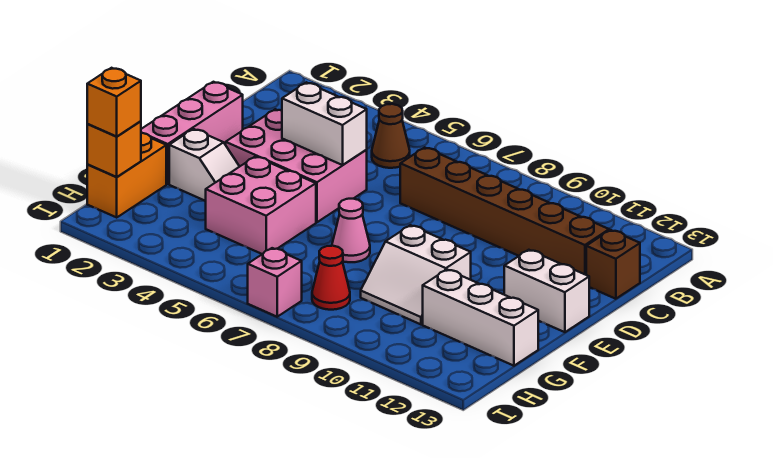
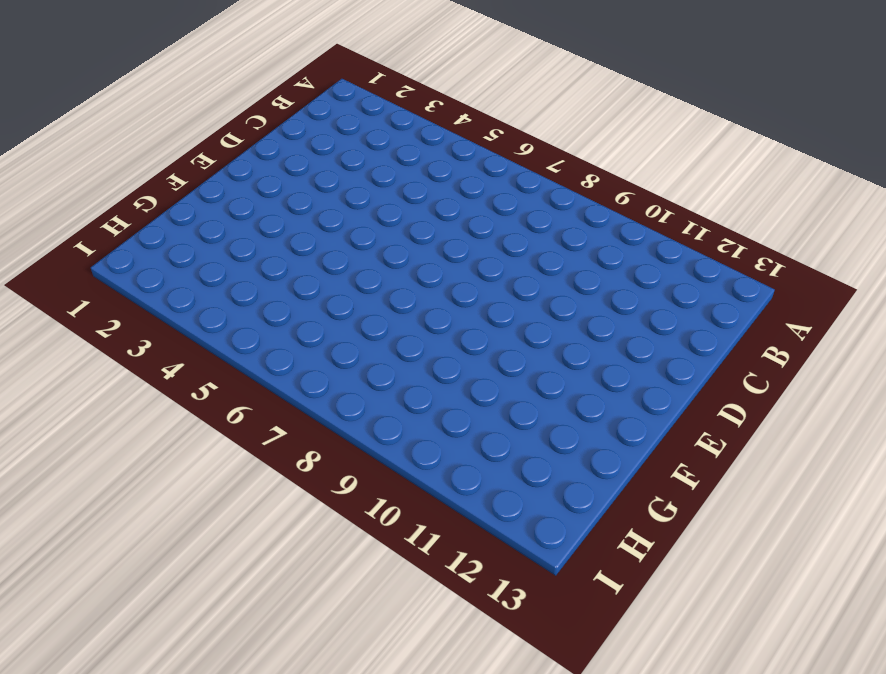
none -> brown cone B5 level 1
none -> brown brick C7:C12 level 1
none -> brown brick C13 level 1

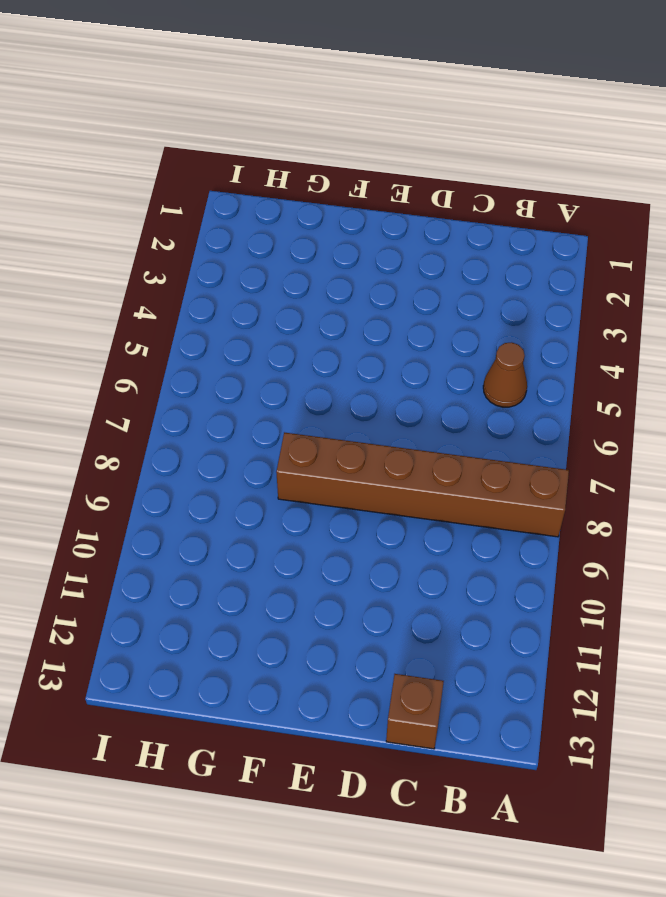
brown brick A8:F8 level 1 -> brown brick C7:C12 level 1
none -> pink brick D1:F1 level 1
none -> pink brick D3:E5 level 1
none -> white brick E12:E13 level 1

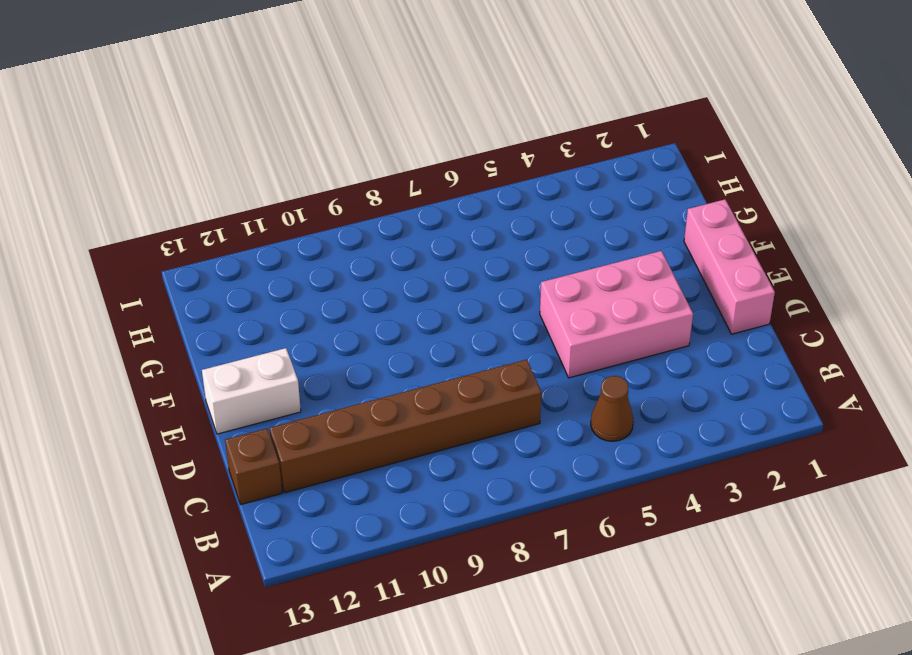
none -> white slope F2:F3 level 1 top 2
none -> pink brick F4:G5 level 1
none -> pink cone F7 level 1

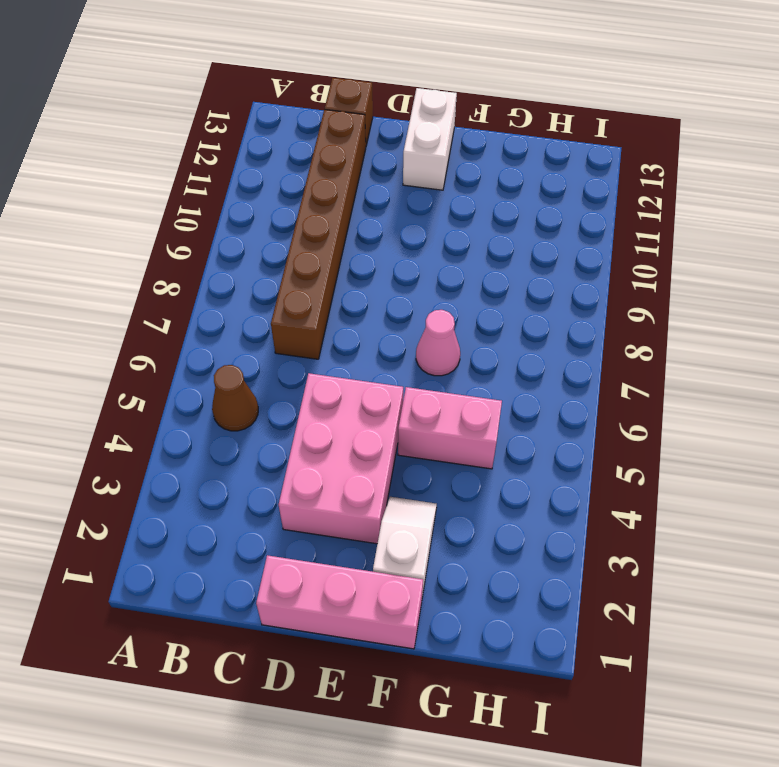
pink brick F5:G5 level 1 -> pink brick F4:G5 level 1
none -> white slope F9:G10 level 1 top F
none -> orange brick G1:H1 level 1
none -> white brick G11:G13 level 1

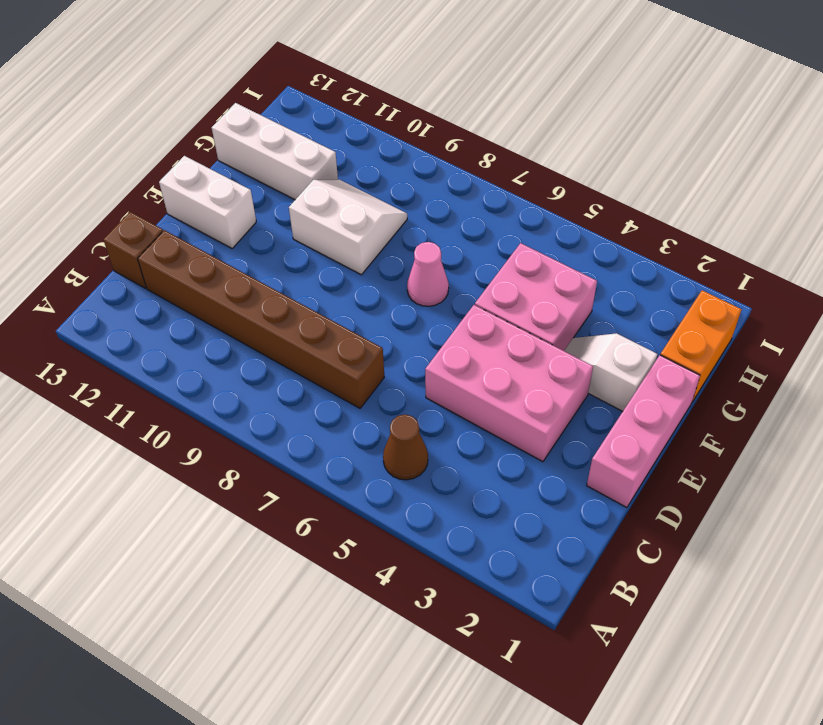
none -> red cone H8 level 1
none -> pink brick I7 level 1
none -> white brick D4:D5 level 2

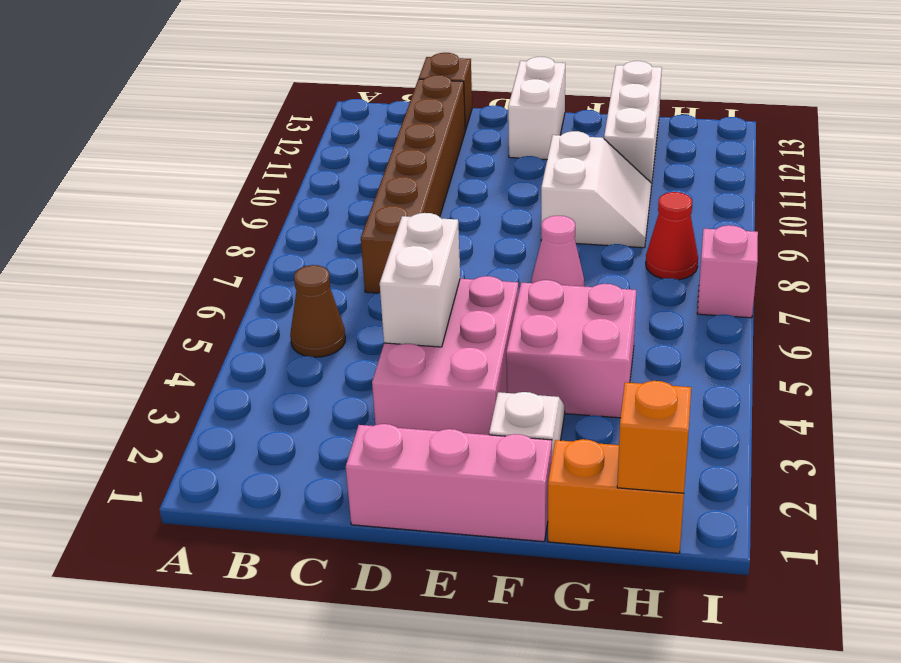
none -> orange brick H1 level 3

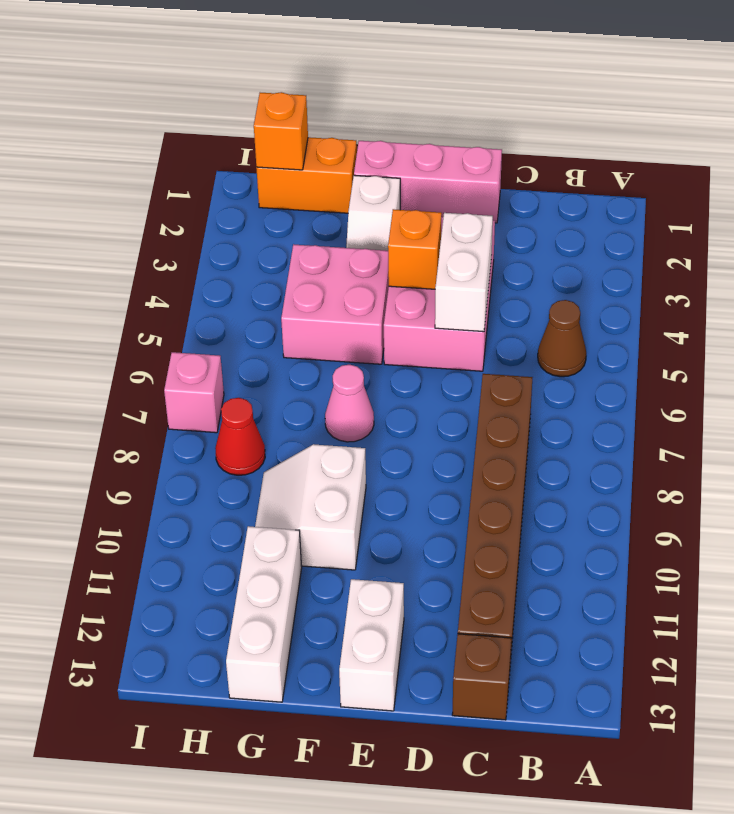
orange brick E4 level 2 -> orange brick H1 level 3

